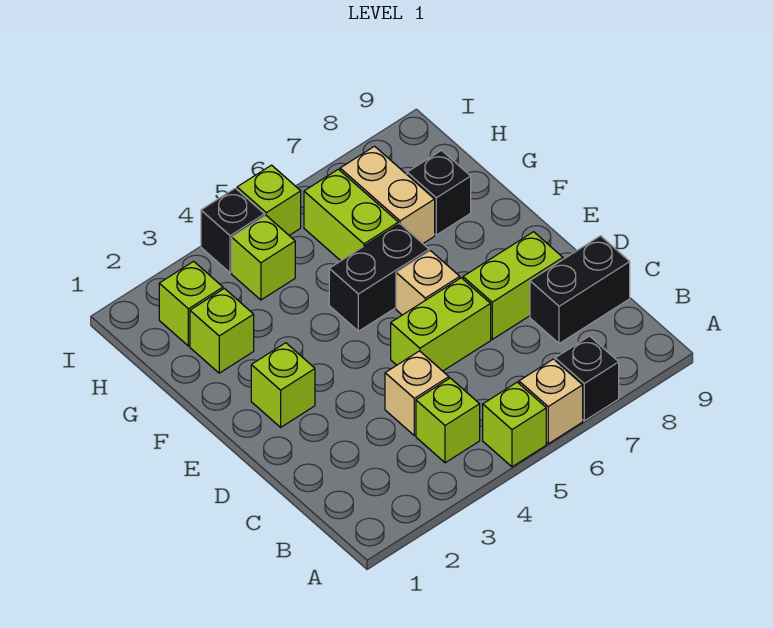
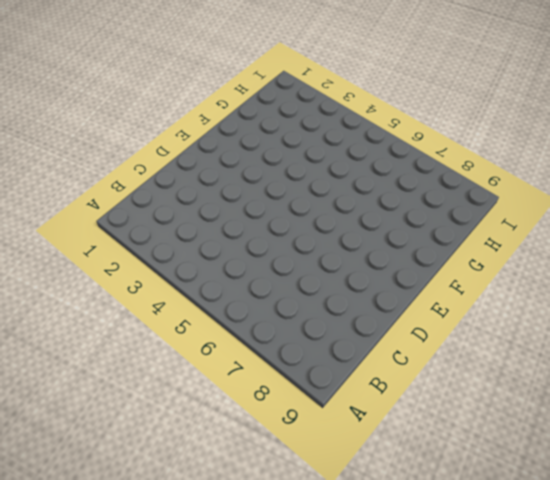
none -> lime brick A5 level 1
none -> tan brick A6 level 1
none -> black brick A7 level 1

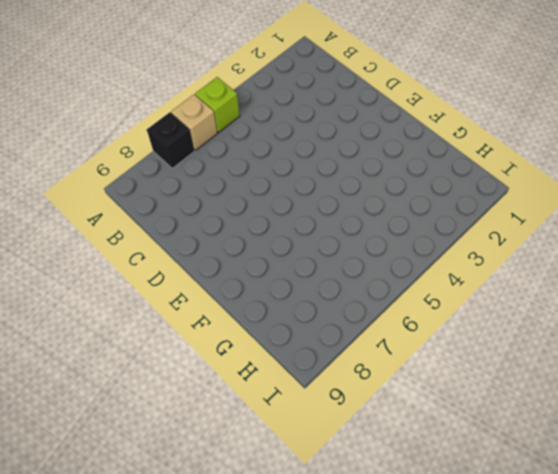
none -> lime brick B4 level 1
none -> tan brick C4 level 1
none -> black brick C8:C9 level 1

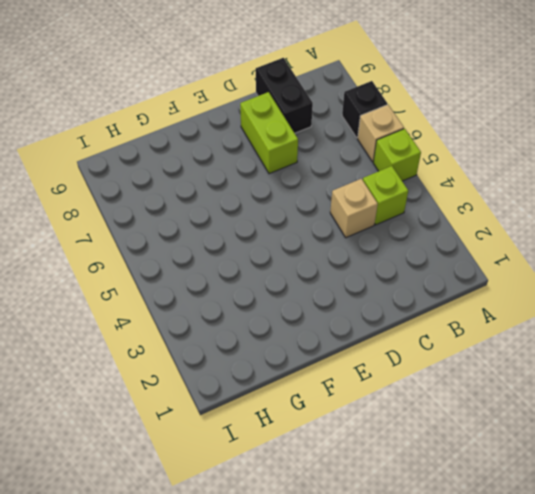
none -> lime brick D5:D6 level 1
none -> lime brick E2 level 1
none -> tan brick E6 level 1

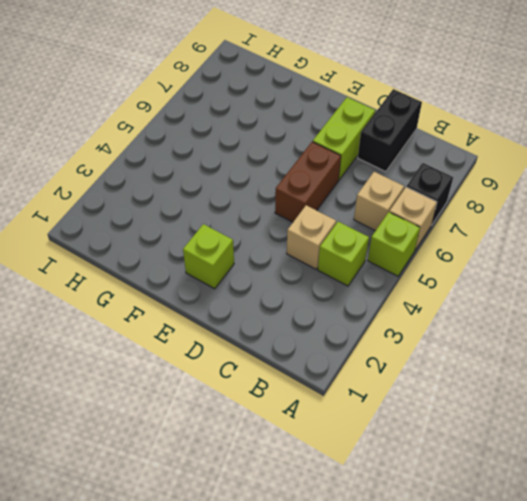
tan brick B6 level 1 -> tan brick E6 level 1
brown brick D5:D6 level 1 -> lime brick D5:D6 level 1
none -> black brick F5:F6 level 1
none -> lime brick G2 level 1
none -> lime brick G6:H6 level 1

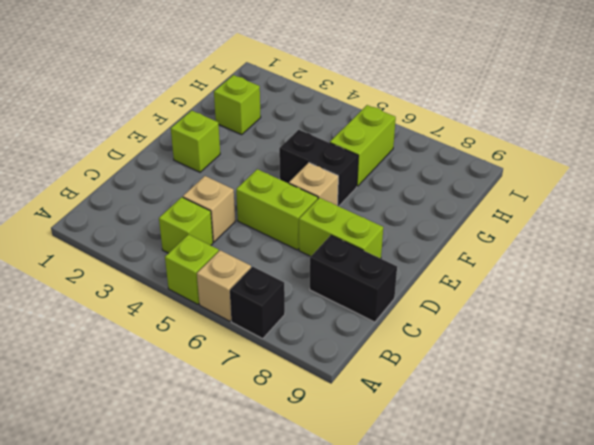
none -> tan brick G7:H7 level 1
none -> black brick G8 level 1
none -> lime brick H2 level 1

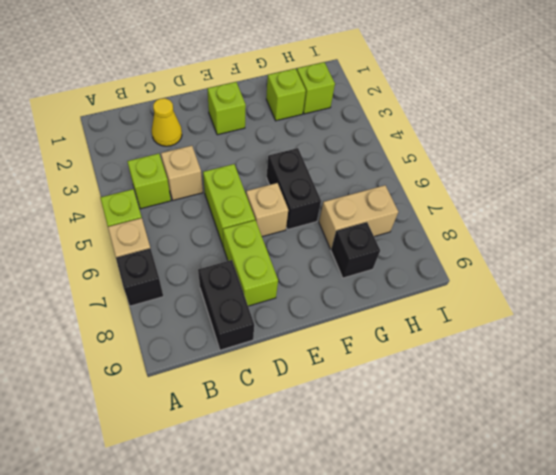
yellow cone C2 level 1 -> none
none -> lime brick G6:H6 level 1
none -> lime brick H4 level 1
none -> black brick I4 level 1

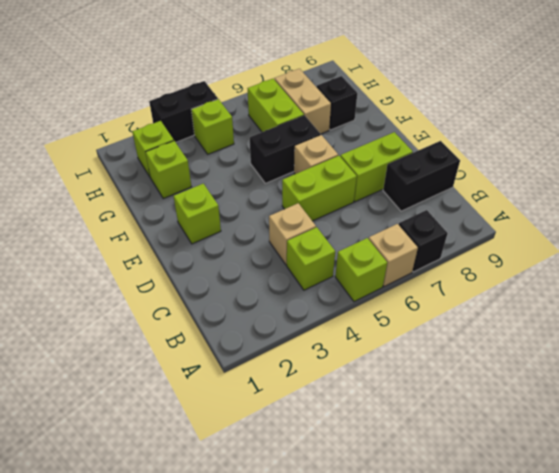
black brick I3:I4 level 1 -> black brick I4 level 1
none -> lime brick I5 level 1

